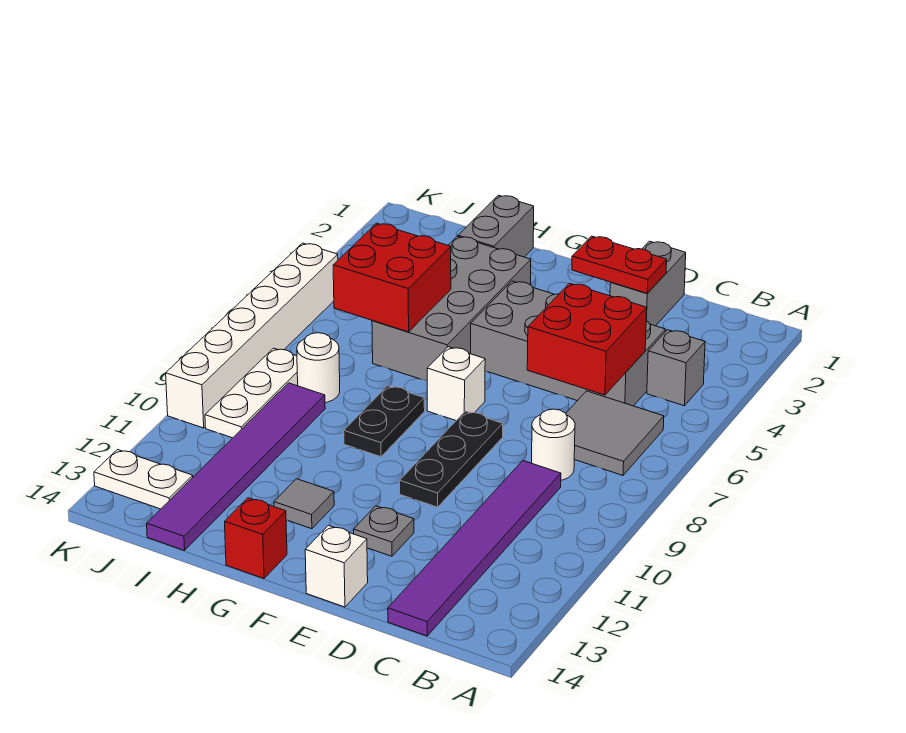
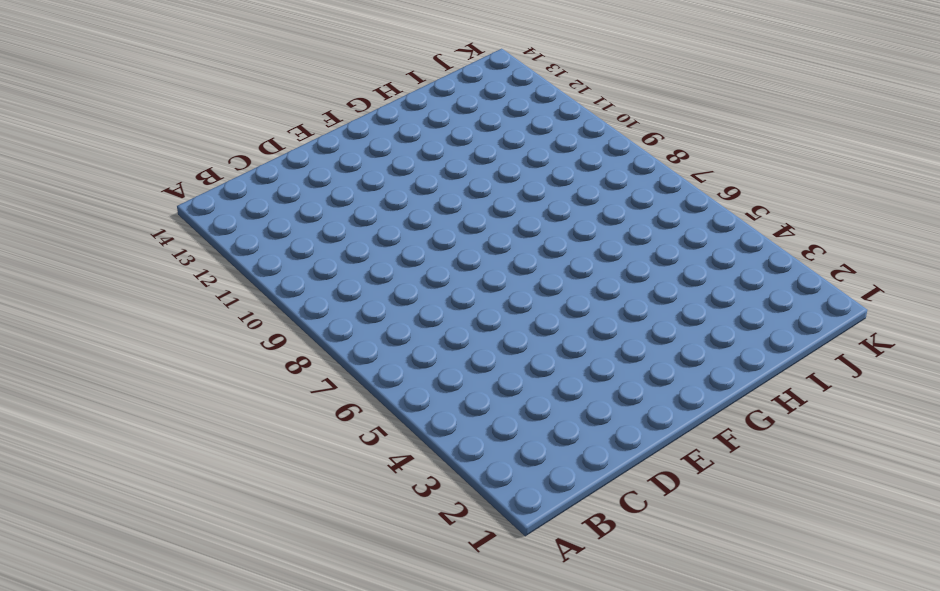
none -> grey brick B4 level 1
none -> grey tile B6:C7 level 1
none -> grey brick C4:F5 level 1

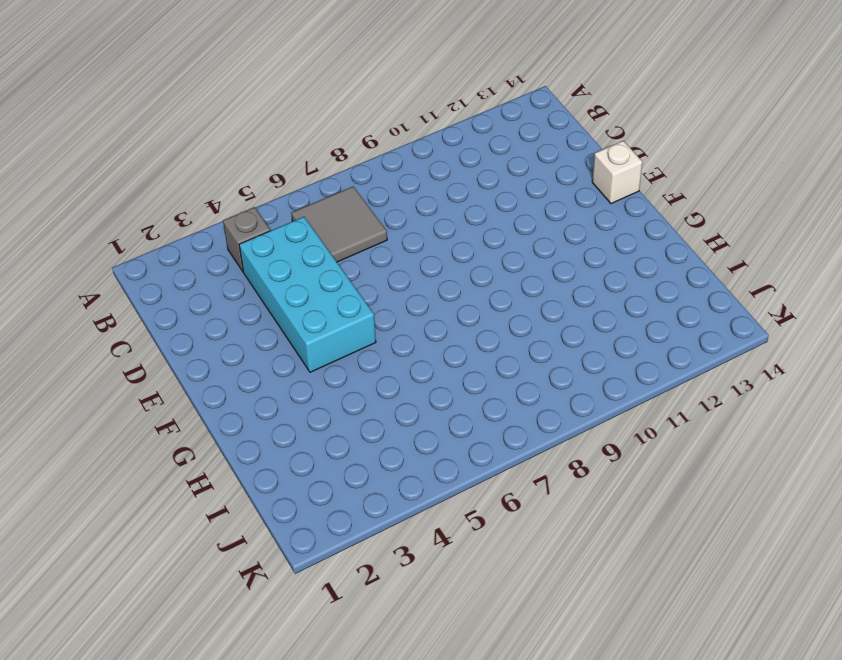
cyan brick C4:F5 level 1 -> grey brick C4:F5 level 1
none -> white round brick C8 level 1
none -> purple tile C9:C14 level 1
none -> grey brick D1:D2 level 1

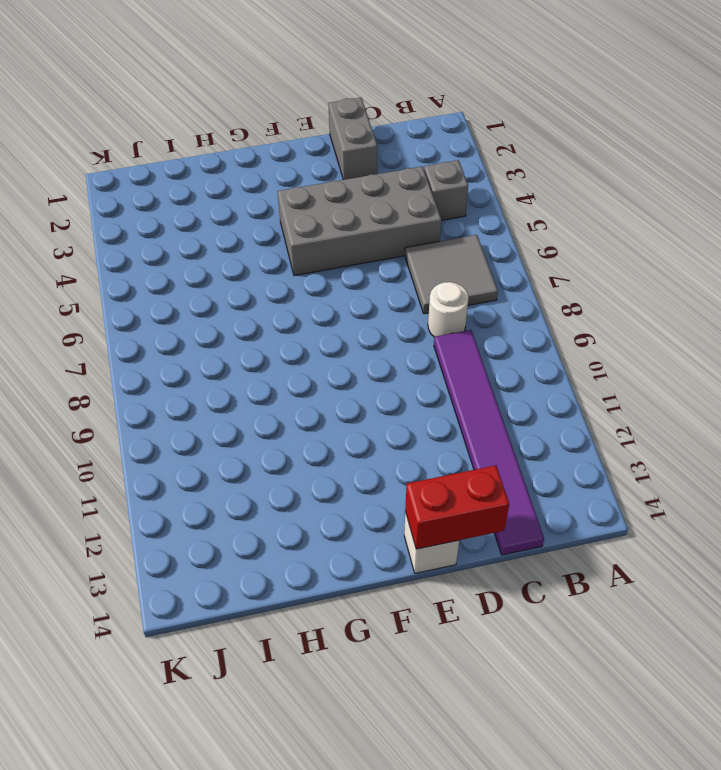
red brick D14:E14 level 2 -> none
none -> black plate E8:E10 level 1
none -> grey plate E12 level 1
none -> white brick F7 level 1

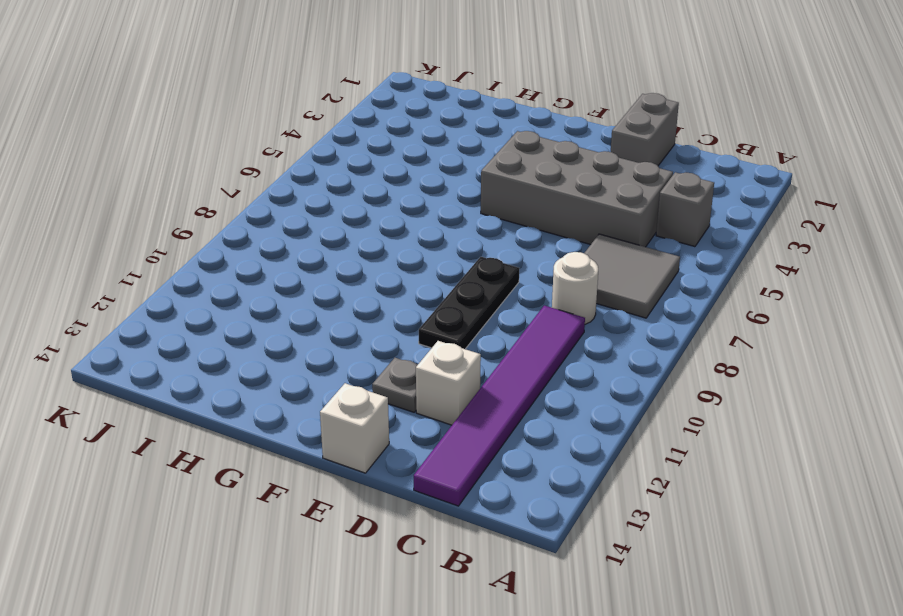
white brick D12 level 1 -> white brick F7 level 1
none -> grey brick G3:H6 level 1
none -> black plate G8:G9 level 1
none -> grey tile G12 level 1

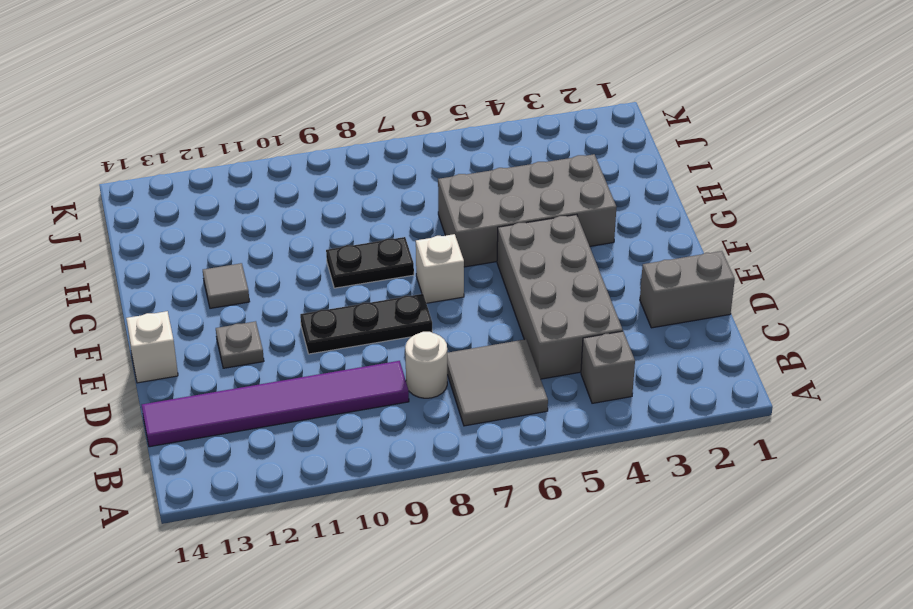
none -> red brick G14 level 1
none -> grey brick H1:H2 level 1
none -> white round brick I8 level 1

